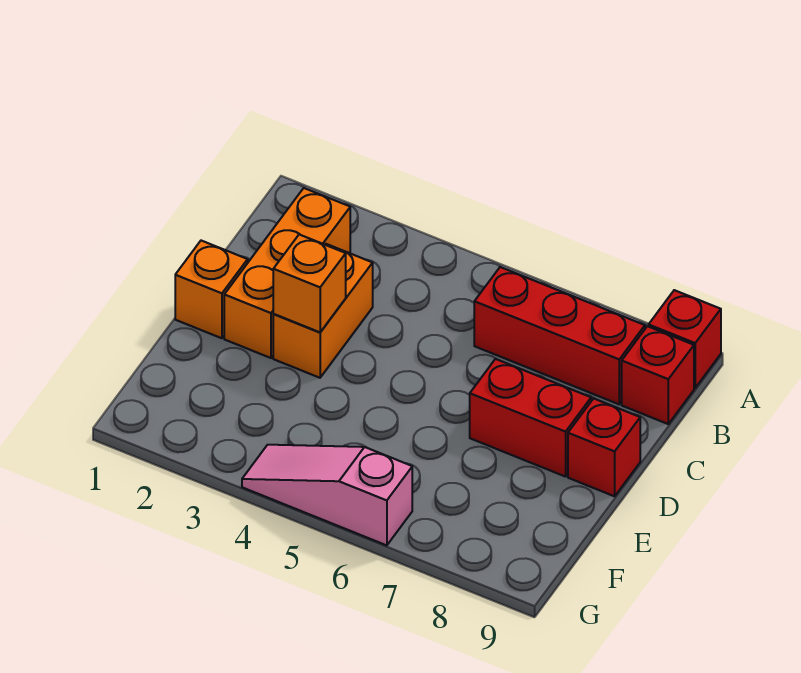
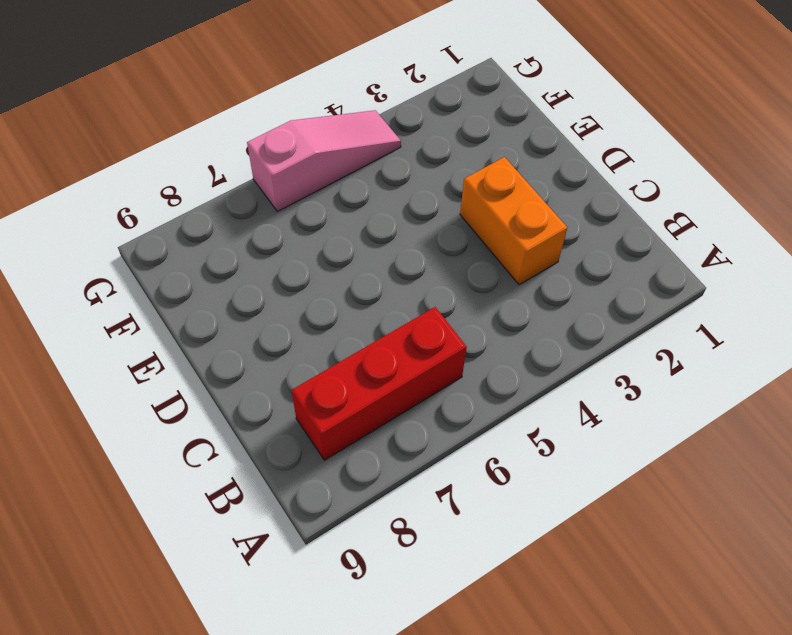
none -> red brick A9 level 1
none -> orange brick B2:D2 level 1

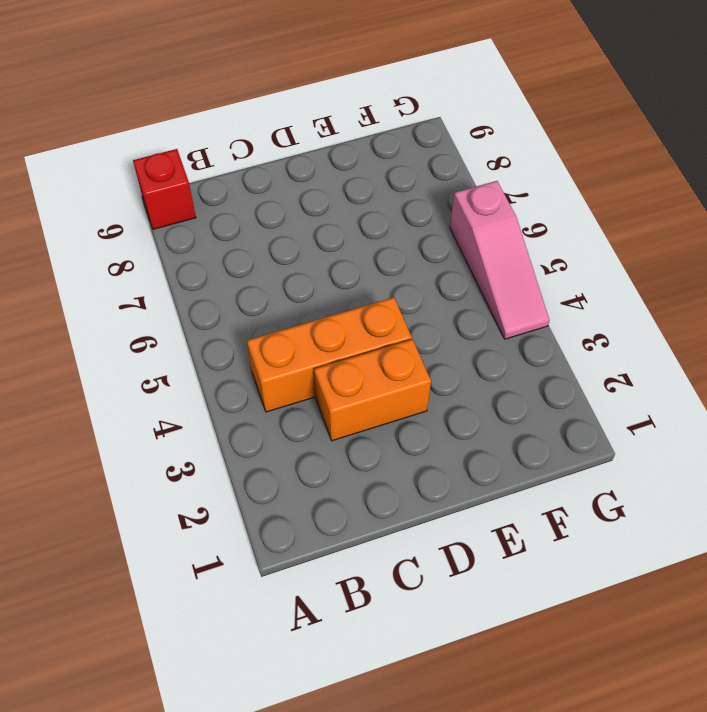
orange brick B4:D4 level 1 -> orange brick B2:D2 level 1
none -> red brick B6:B8 level 1
none -> red brick B9 level 1

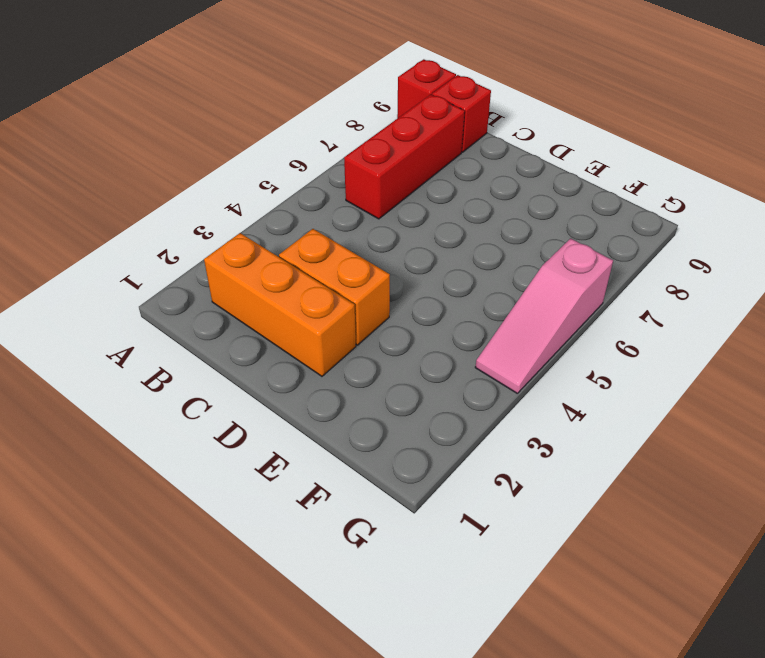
none -> orange brick D1 level 1
none -> red brick D7:D8 level 1

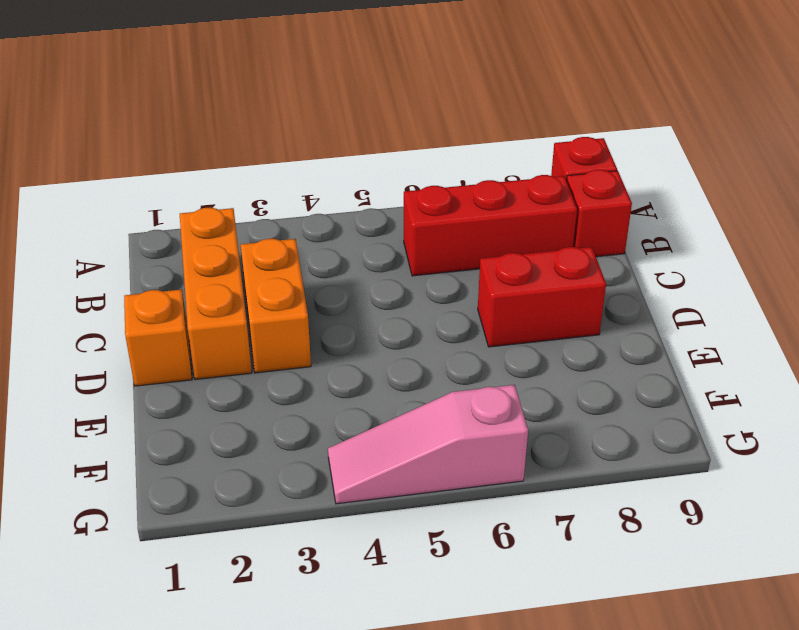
none -> red brick D9 level 1
none -> orange brick D3 level 2

